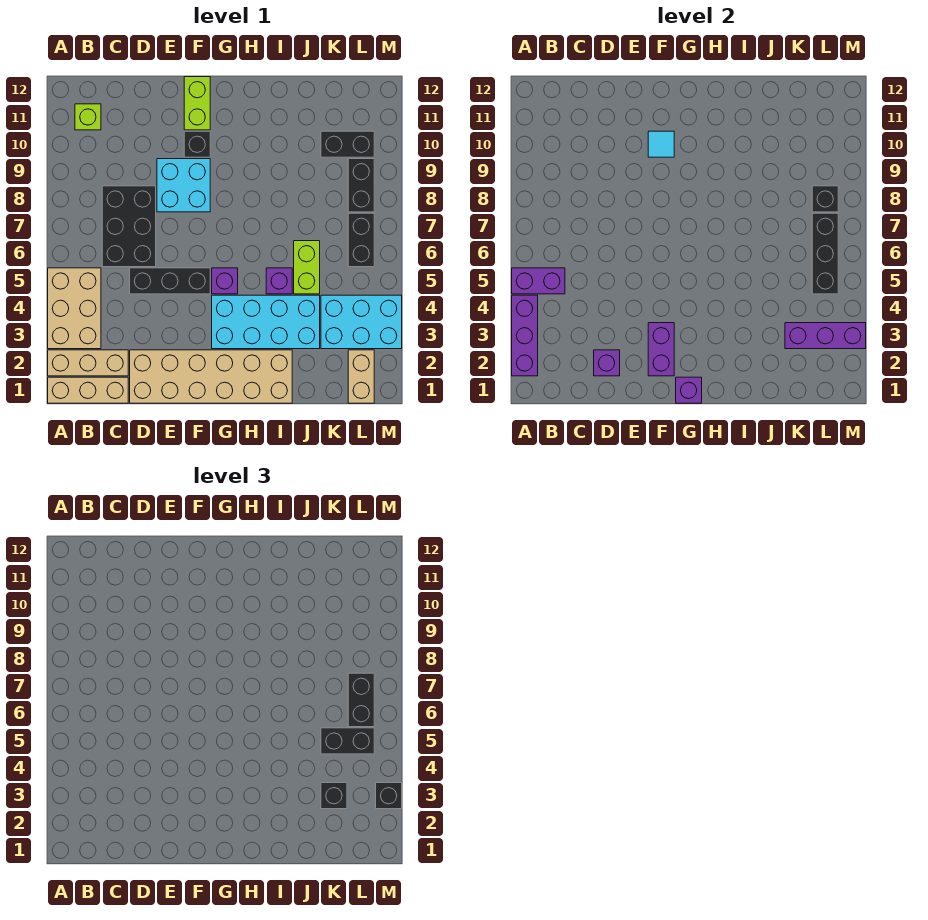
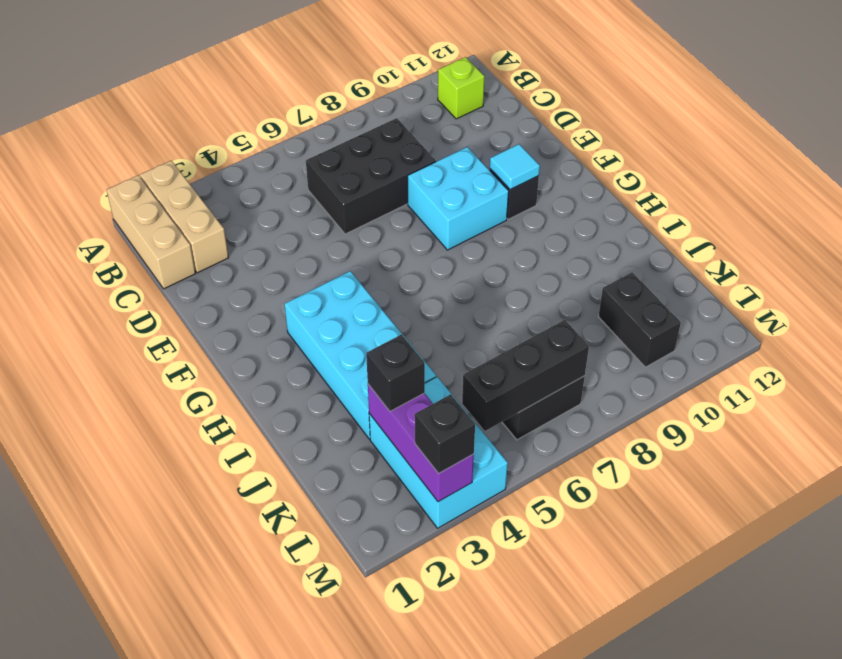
none -> tan brick A3:B5 level 1
none -> tan brick D1:I2 level 1
none -> black brick D5:F5 level 1
none -> lime brick F11:F12 level 1

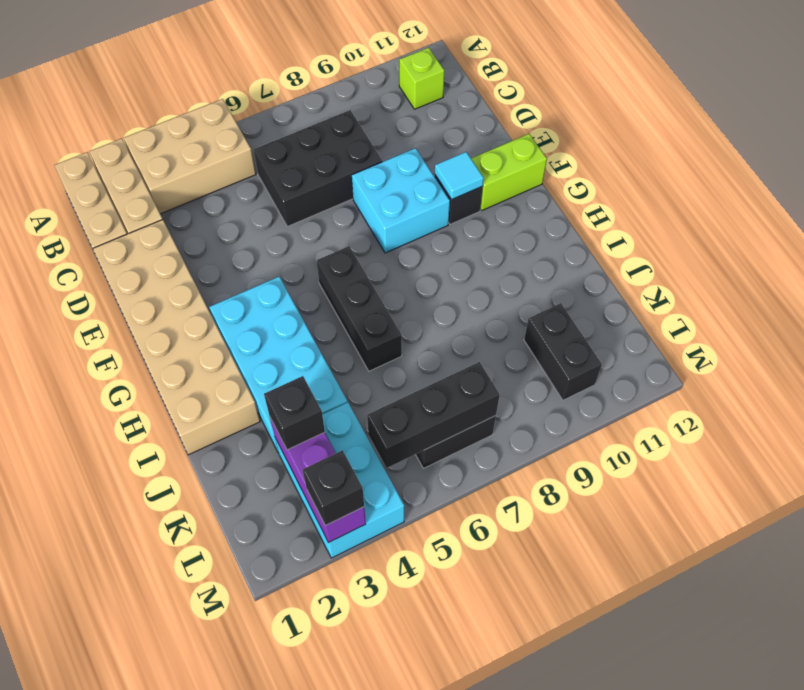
black brick G6:I6 level 1 -> black brick D5:F5 level 1
none -> purple brick G5 level 1
none -> purple brick I5 level 1
none -> lime brick J5:J6 level 1
none -> tan brick L1:L2 level 1

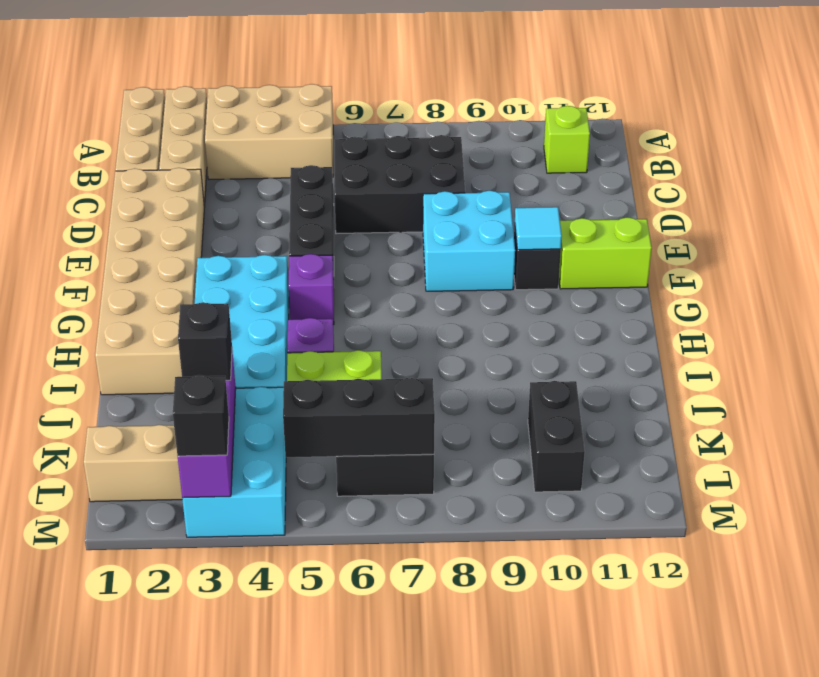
none -> black brick L8:L9 level 1
none -> purple brick A2:A4 level 2
none -> purple brick A5:B5 level 2
none -> purple brick D2 level 2

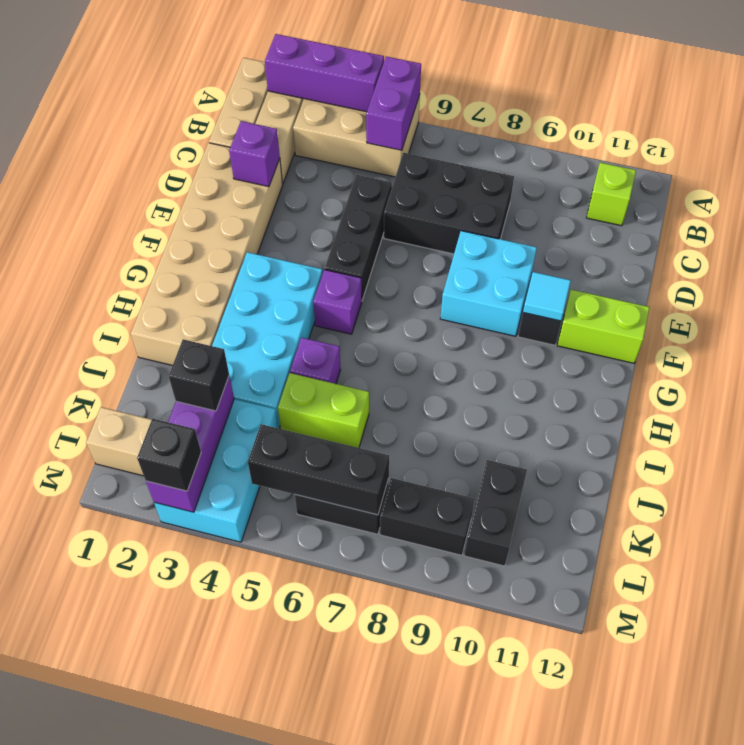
none -> purple brick F2:F3 level 2
none -> purple brick G1 level 2
none -> black brick L8 level 2
none -> black brick K5:L5 level 3

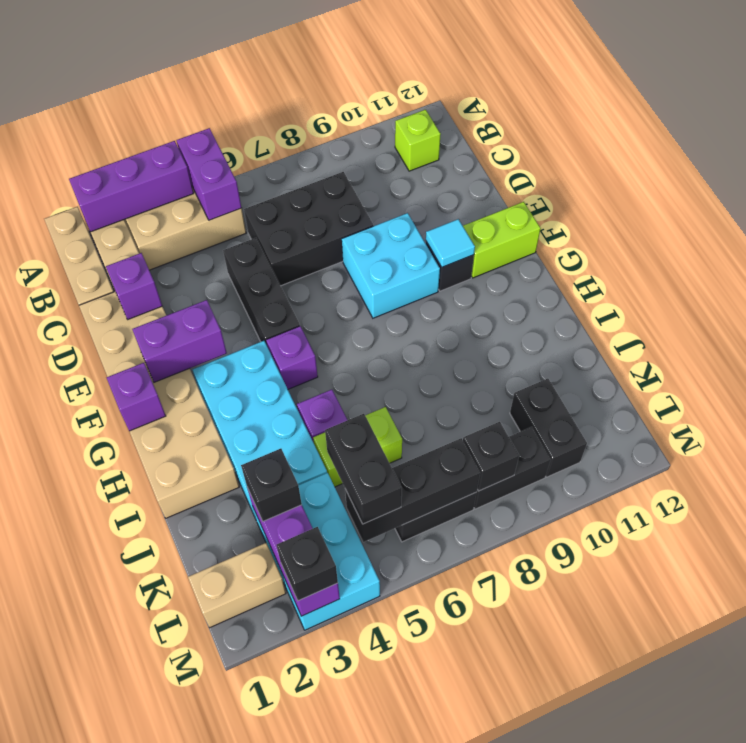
none -> black brick L6:L7 level 3

